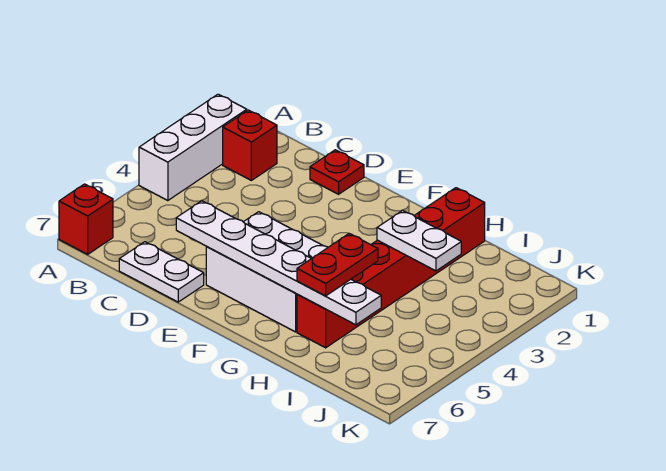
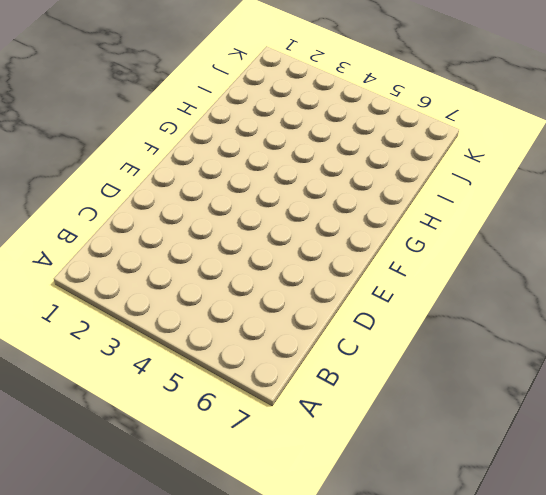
none -> white brick A2:A4 level 1
none -> red brick A7 level 1

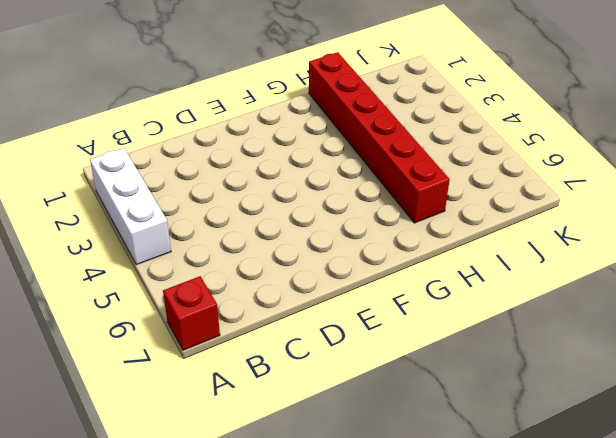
none -> red brick B2 level 1
none -> white plate C7:D7 level 1

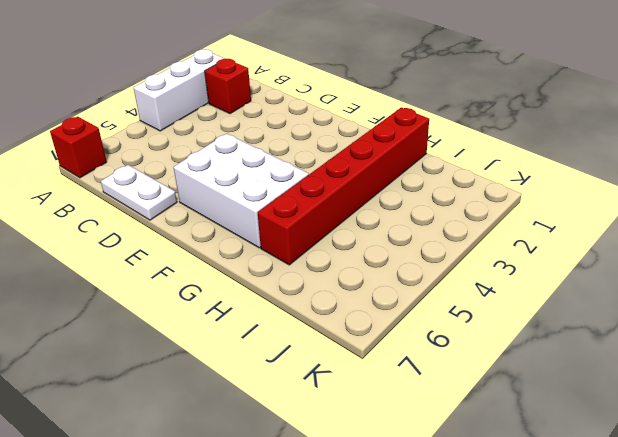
none -> red plate D1 level 1
none -> white plate D6:I6 level 2

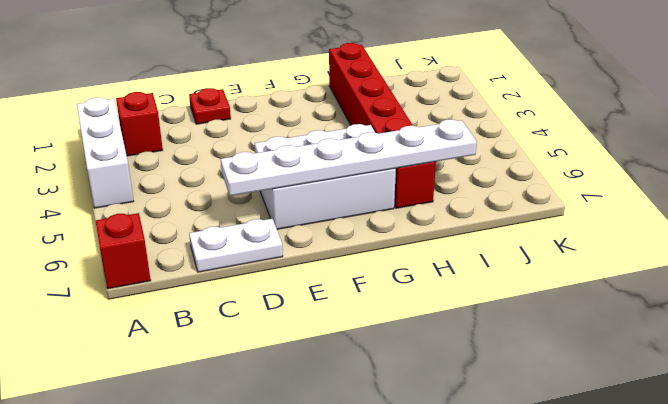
none -> white plate H3:I3 level 2
none -> red plate H5:H6 level 3

